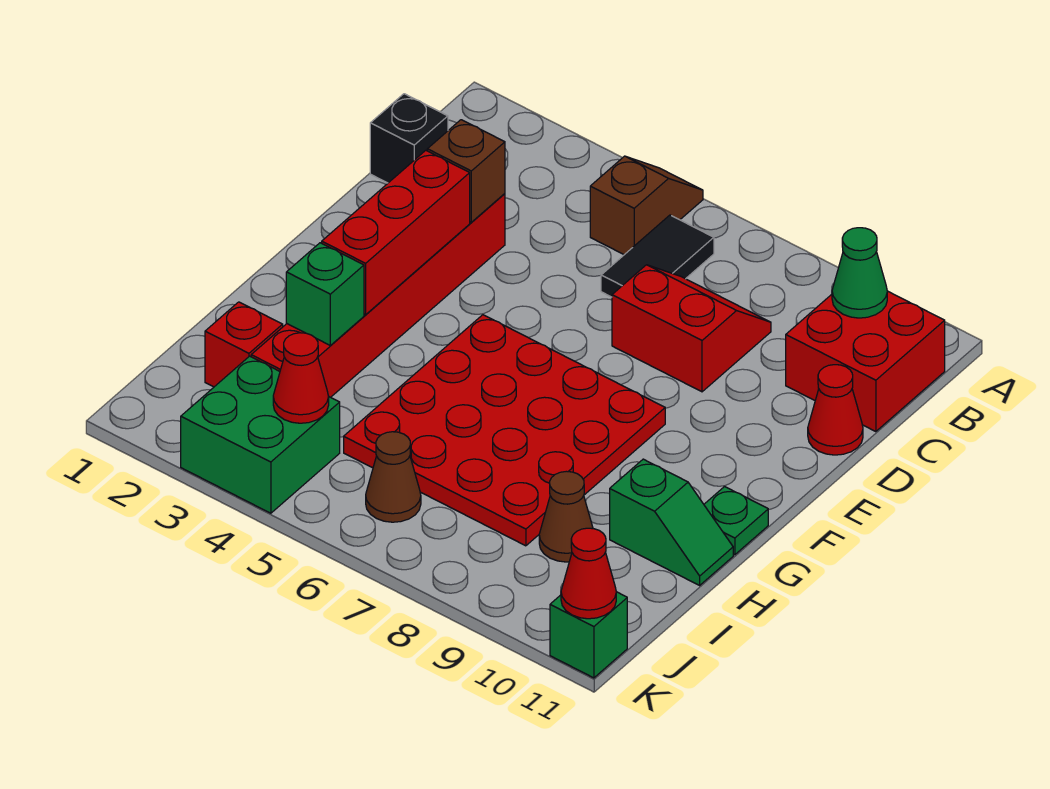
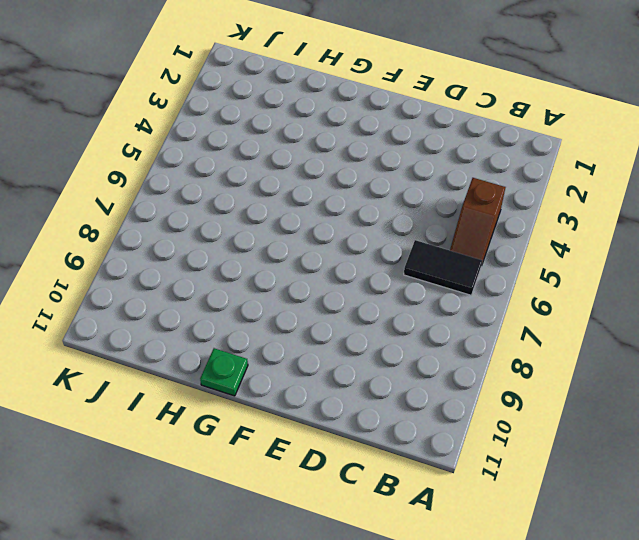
brown slope B4:B5 level 1 top 4 -> brown slope A5:B5 level 1 top B
none -> red brick B10:C11 level 1
none -> black brick C1 level 1
none -> red slope C7:D8 level 1 top D

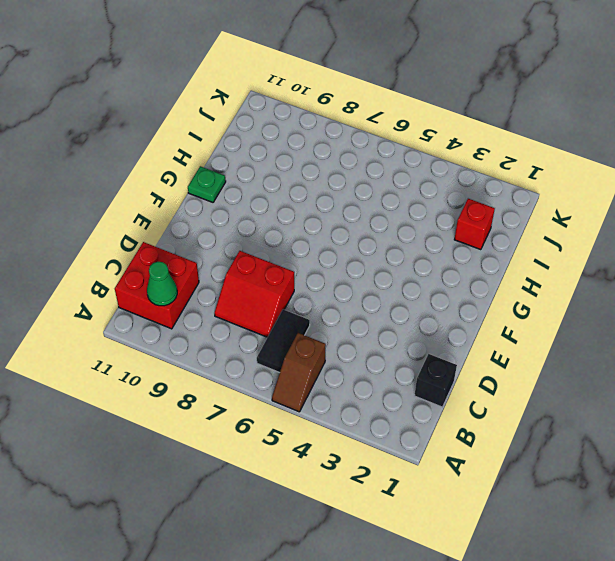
none -> red brick D3:I3 level 1
none -> red cone D11 level 1
none -> red plate F5:I8 level 1

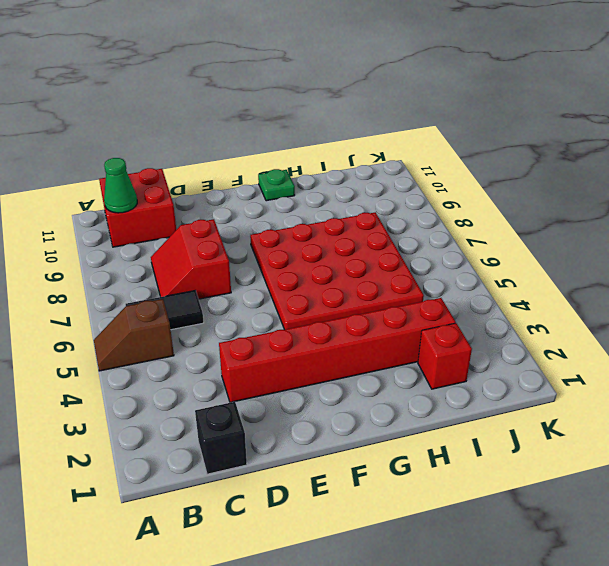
none -> red cone D11 level 1
none -> green slope H10:H11 level 1 top 10
none -> brown cone I9 level 1

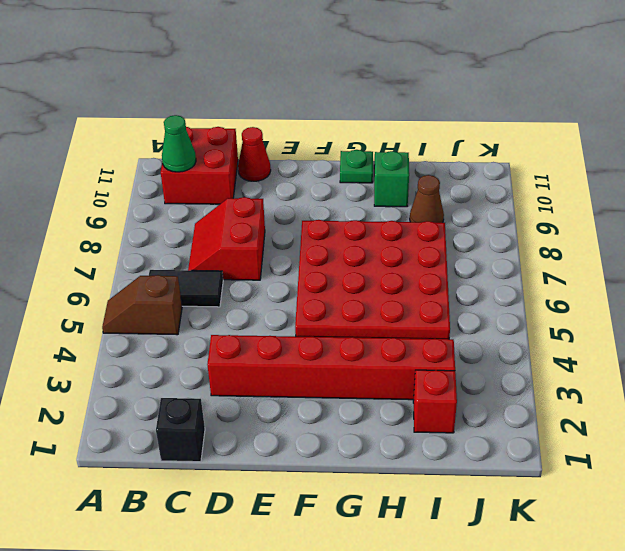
none -> green brick J3:K4 level 1
none -> brown cone J6 level 1
none -> green brick K11 level 1

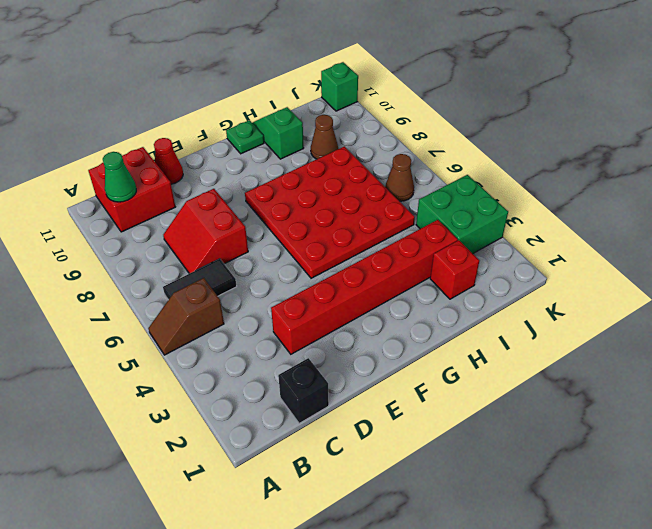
none -> brown brick D3 level 2
none -> red brick E3:G3 level 2
none -> green brick H3 level 2

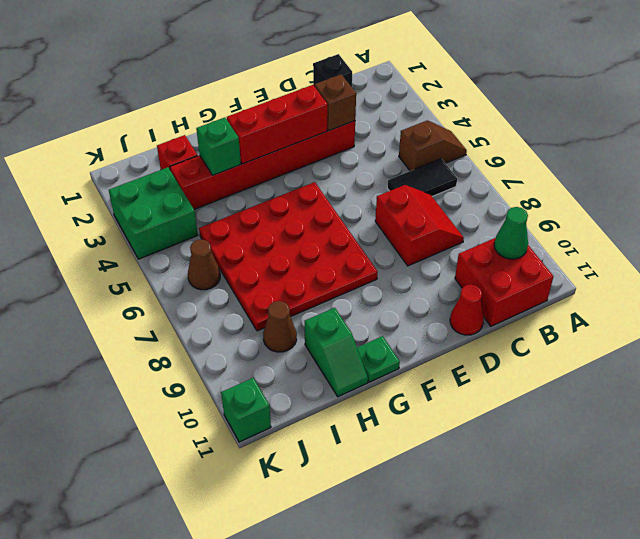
none -> red cone J4 level 2
none -> red cone K11 level 2

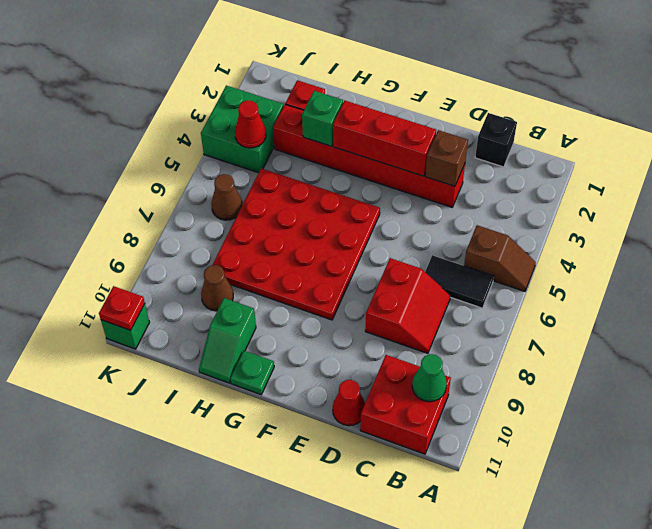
red plate K11 level 2 -> red cone K11 level 2

